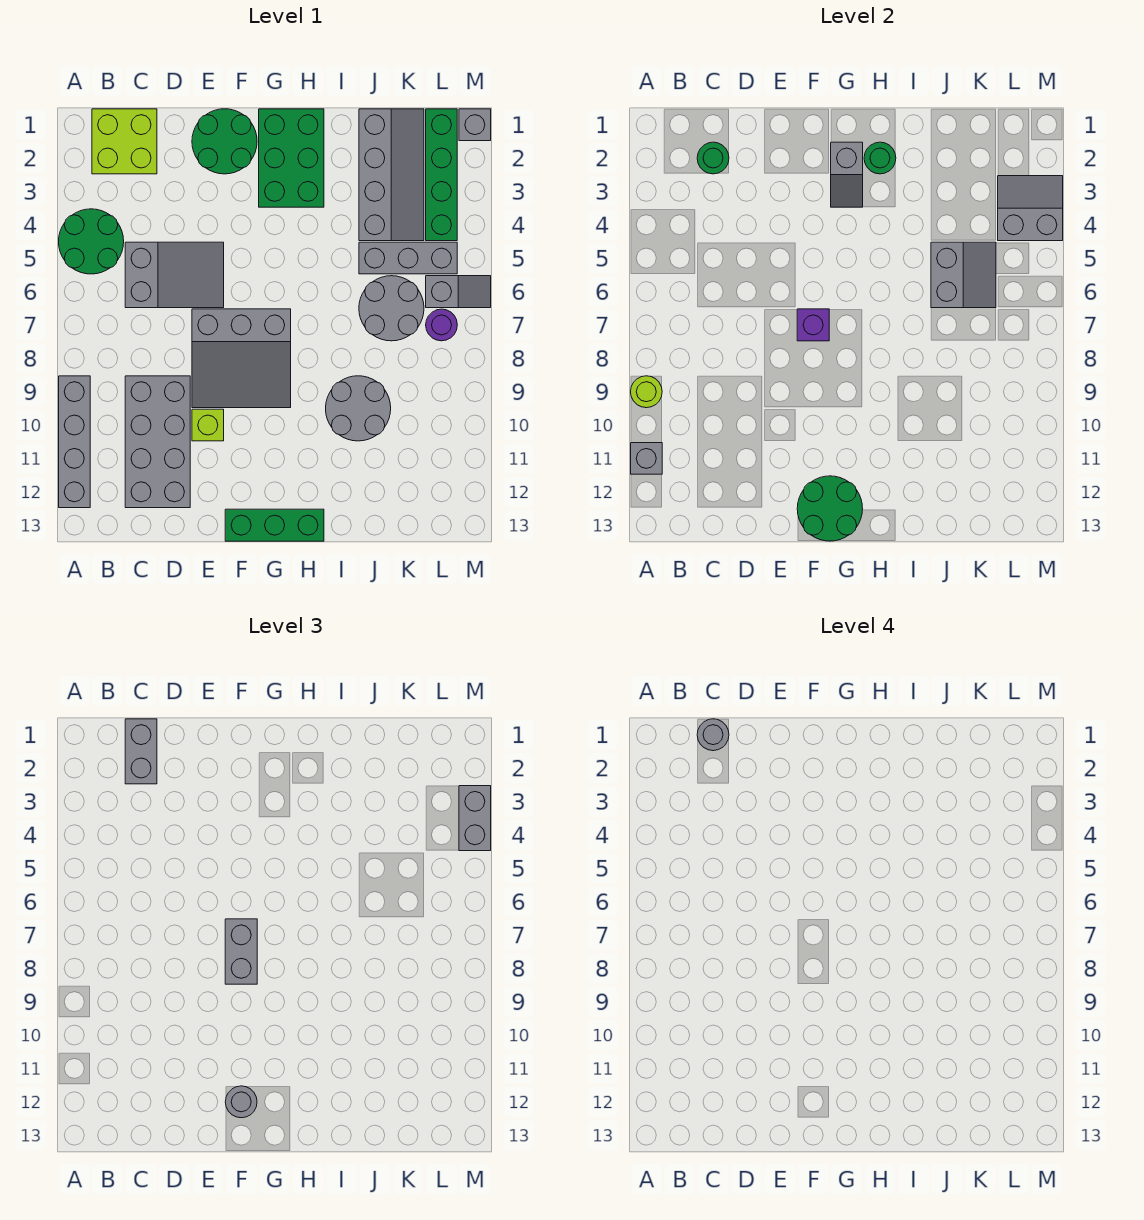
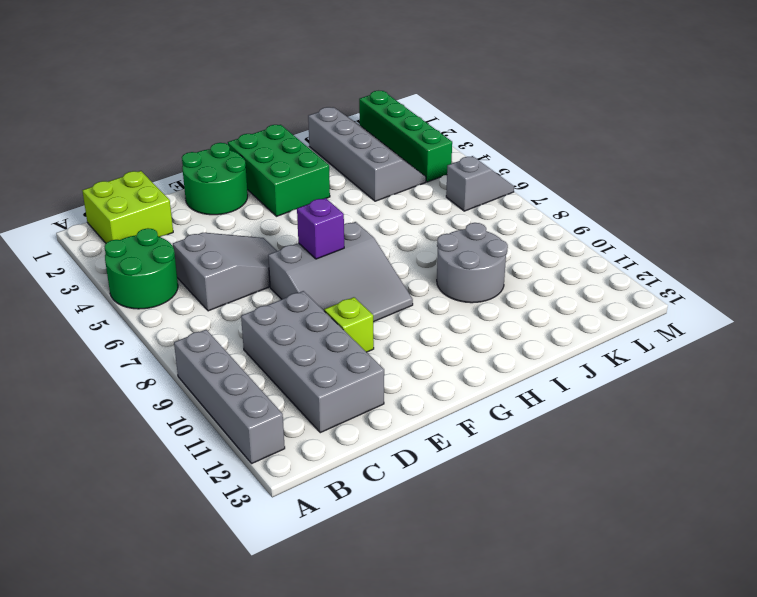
none -> green brick F13:H13 level 1
none -> grey brick J5:L5 level 1
none -> grey round brick J6:K7 level 1
none -> purple round brick L7 level 1

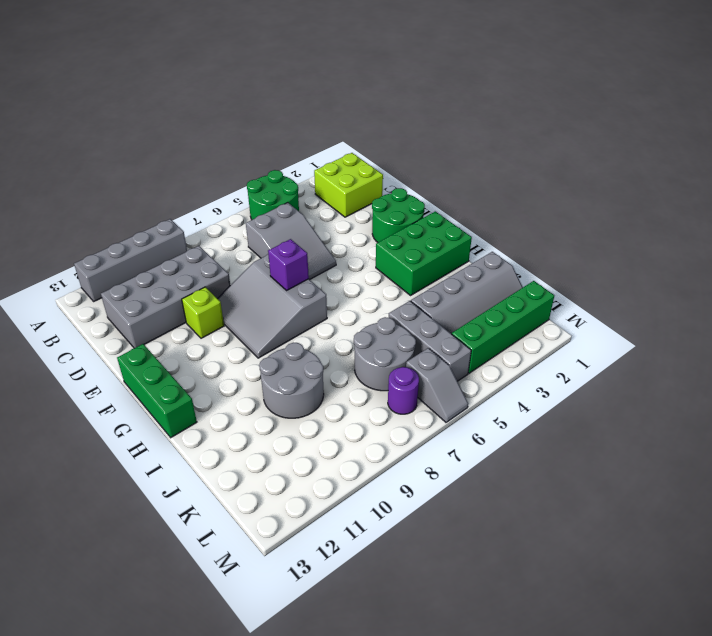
none -> grey brick M1 level 1
none -> lime round brick A9 level 2
none -> grey brick A11 level 2
none -> green round brick C2 level 2

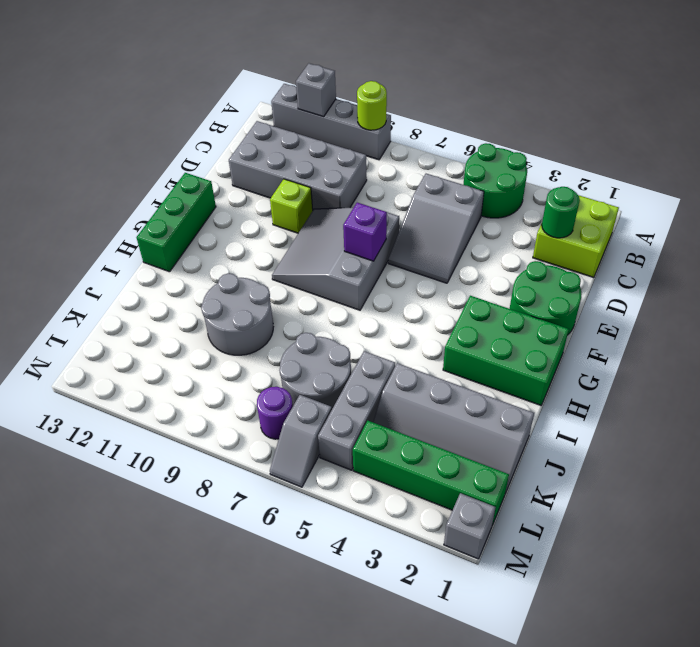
none -> green round brick F12:G13 level 2
none -> grey slope G2:G3 level 2 top 2
none -> green round brick H2 level 2
none -> grey slope J5:K6 level 2 top J

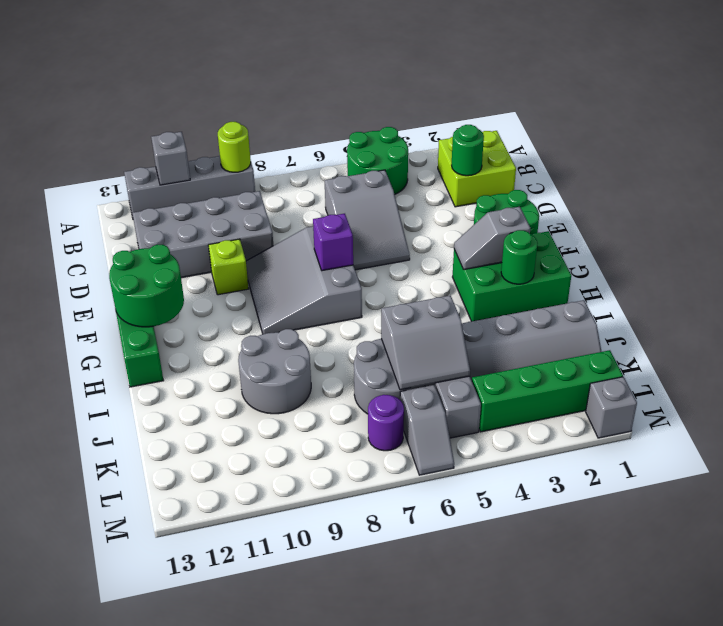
none -> grey slope L3:M4 level 2 top 4
none -> grey brick C1:C2 level 3
none -> grey brick F7:F8 level 3
none -> grey round brick F12 level 3

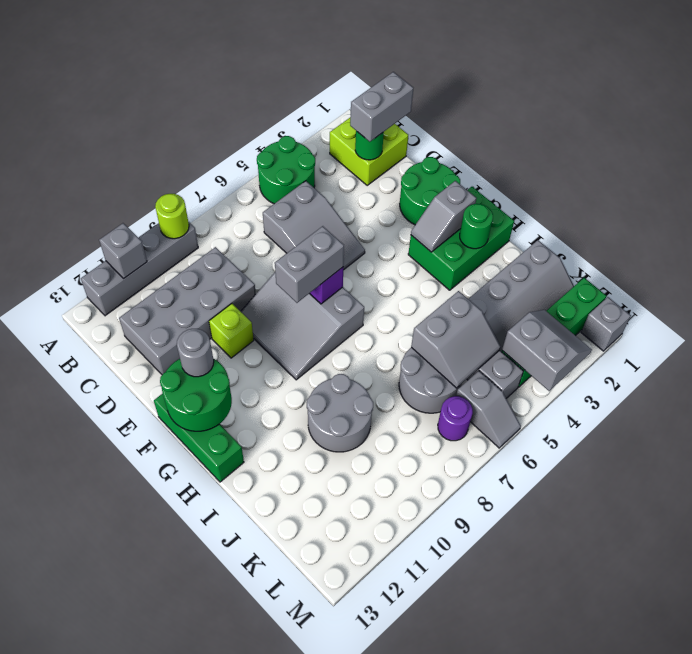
none -> grey brick M3:M4 level 3
none -> grey round brick C1 level 4

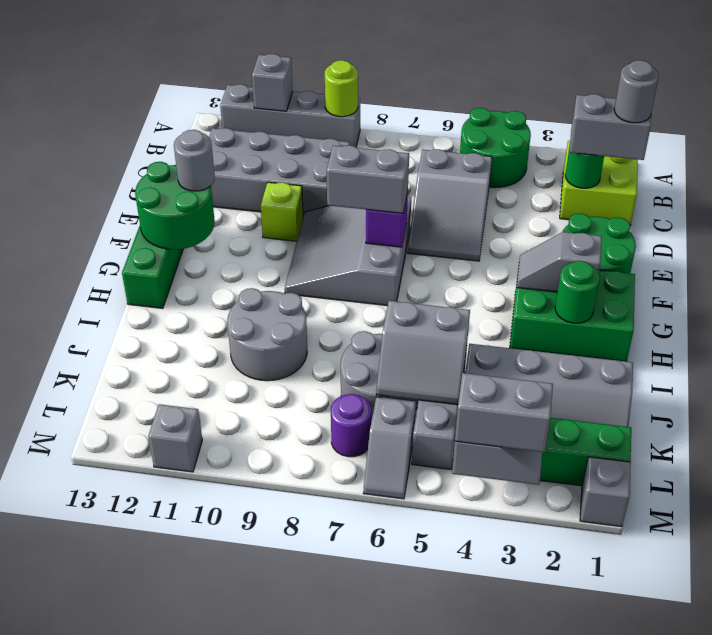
grey brick M11 level 1 -> none

